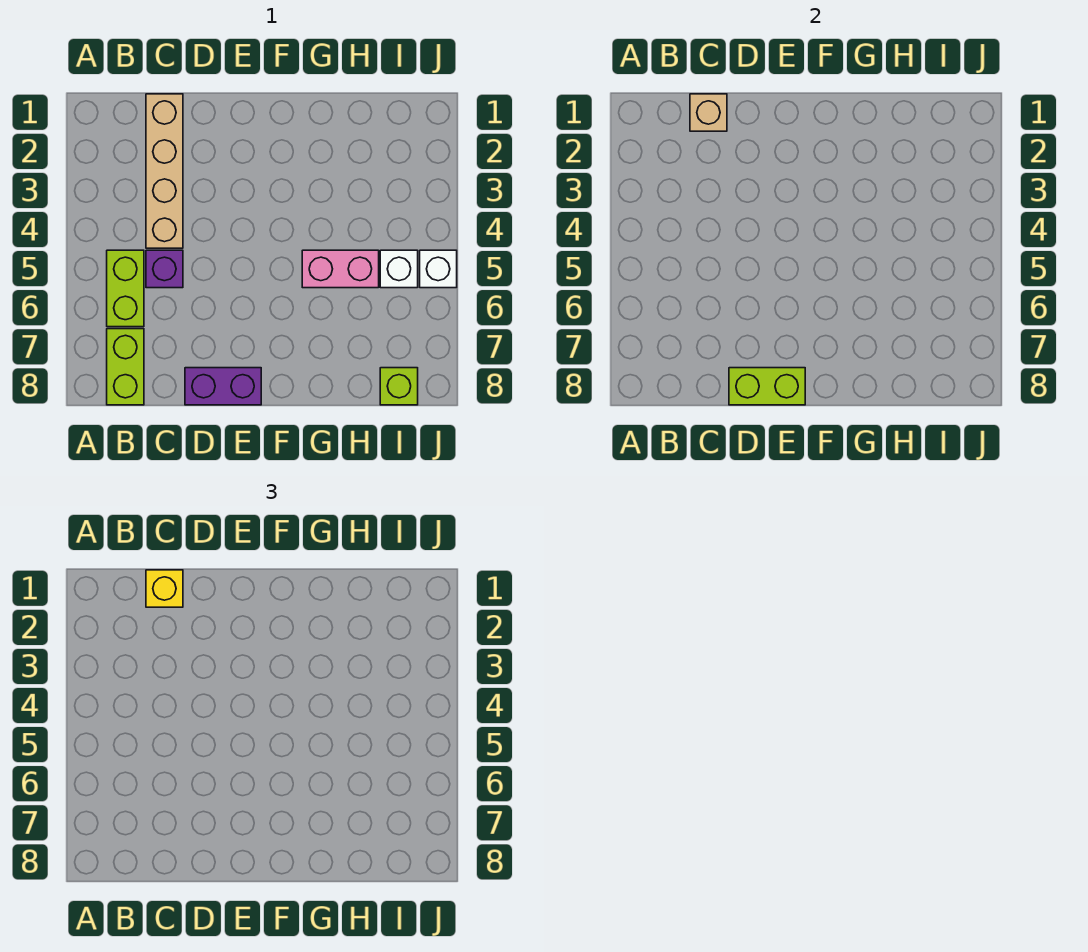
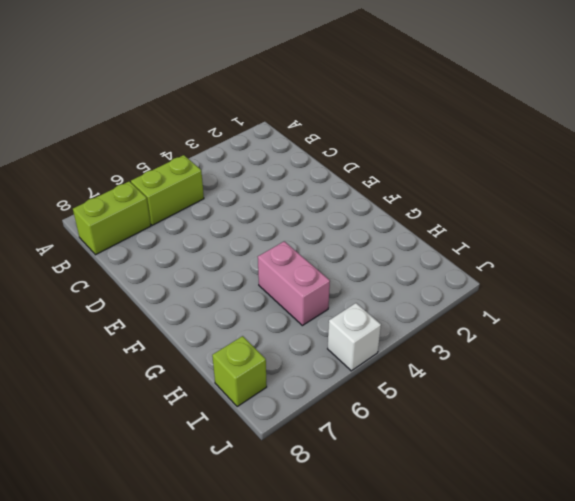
none -> tan brick C1:C4 level 1
none -> purple brick C5 level 1
none -> purple brick D8:E8 level 1

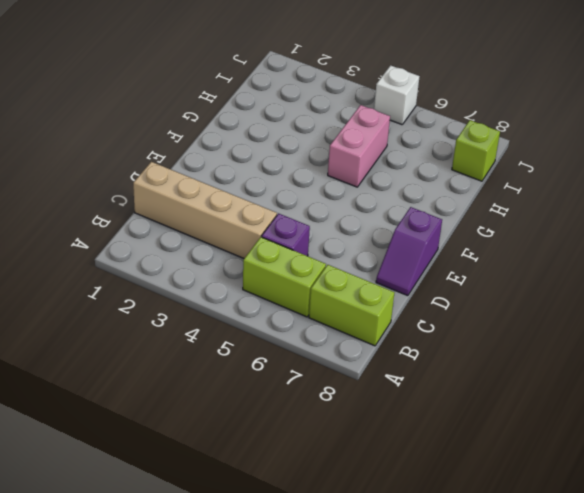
purple slope D8:E8 level 1 top E -> purple brick D8:E8 level 1
none -> white brick I5 level 1
none -> tan brick C1 level 2
none -> lime brick D8:E8 level 2

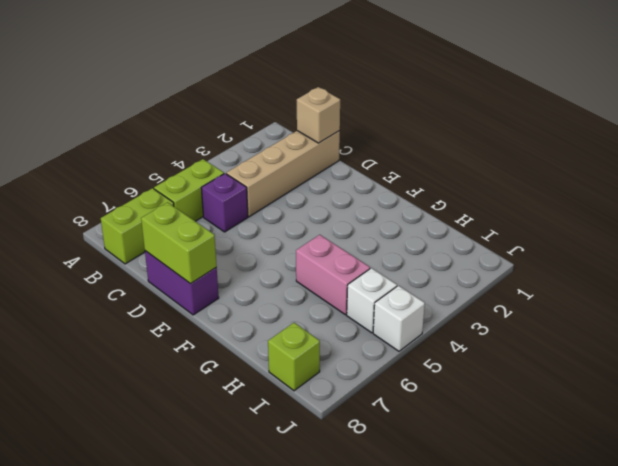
none -> yellow brick C1 level 3

